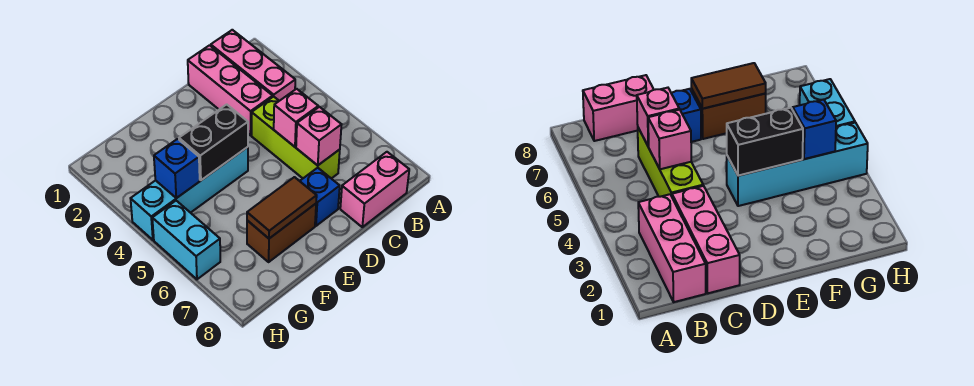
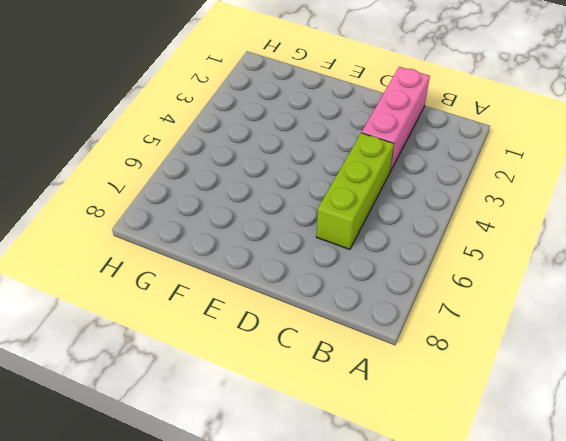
none -> pink brick B1:B3 level 1
none -> pink brick B8:C8 level 1
none -> blue brick D7 level 1

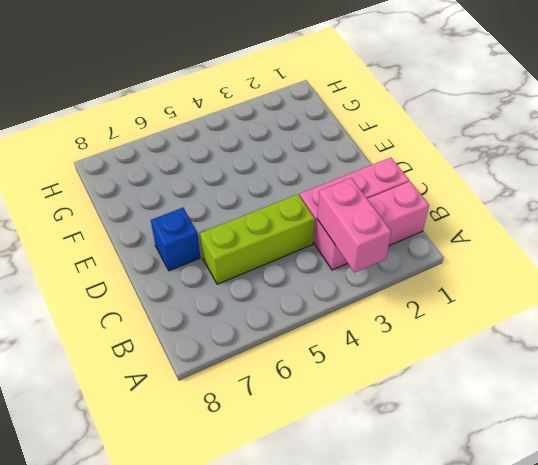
pink brick A3:B3 level 2 -> pink brick B8:C8 level 1
none -> cyan brick E4:H4 level 1
none -> brown brick E7:F7 level 1
none -> cyan brick H5:H6 level 1

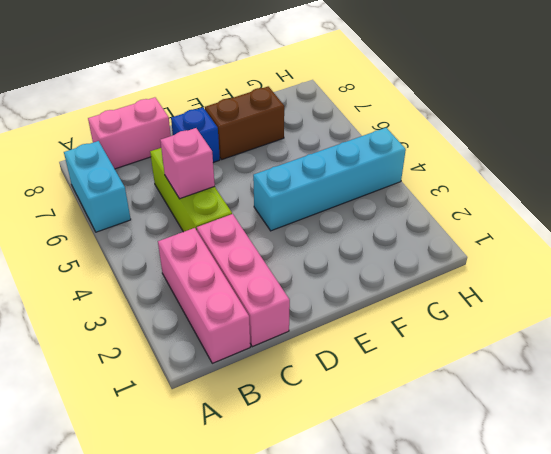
cyan brick A6:A7 level 1 -> cyan brick H5:H6 level 1
none -> pink brick C6 level 2
none -> black brick E4:F4 level 2
none -> brown tile E7:F7 level 2

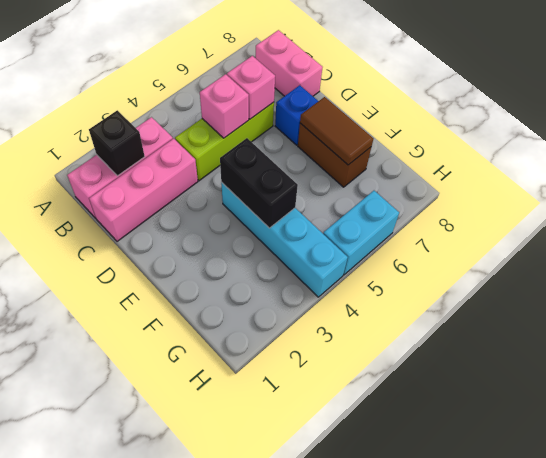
black brick B2 level 2 -> none
none -> blue brick G4 level 2

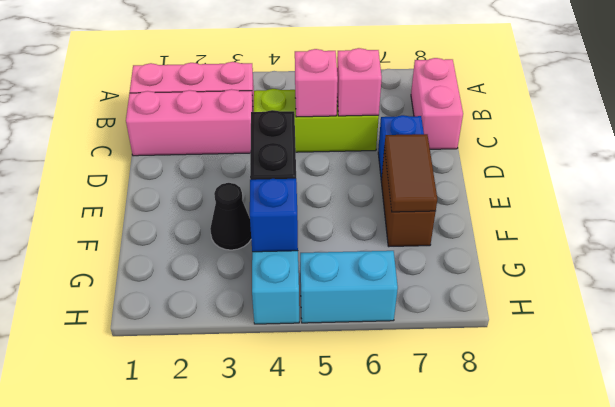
black cone F3 level 1 -> none

